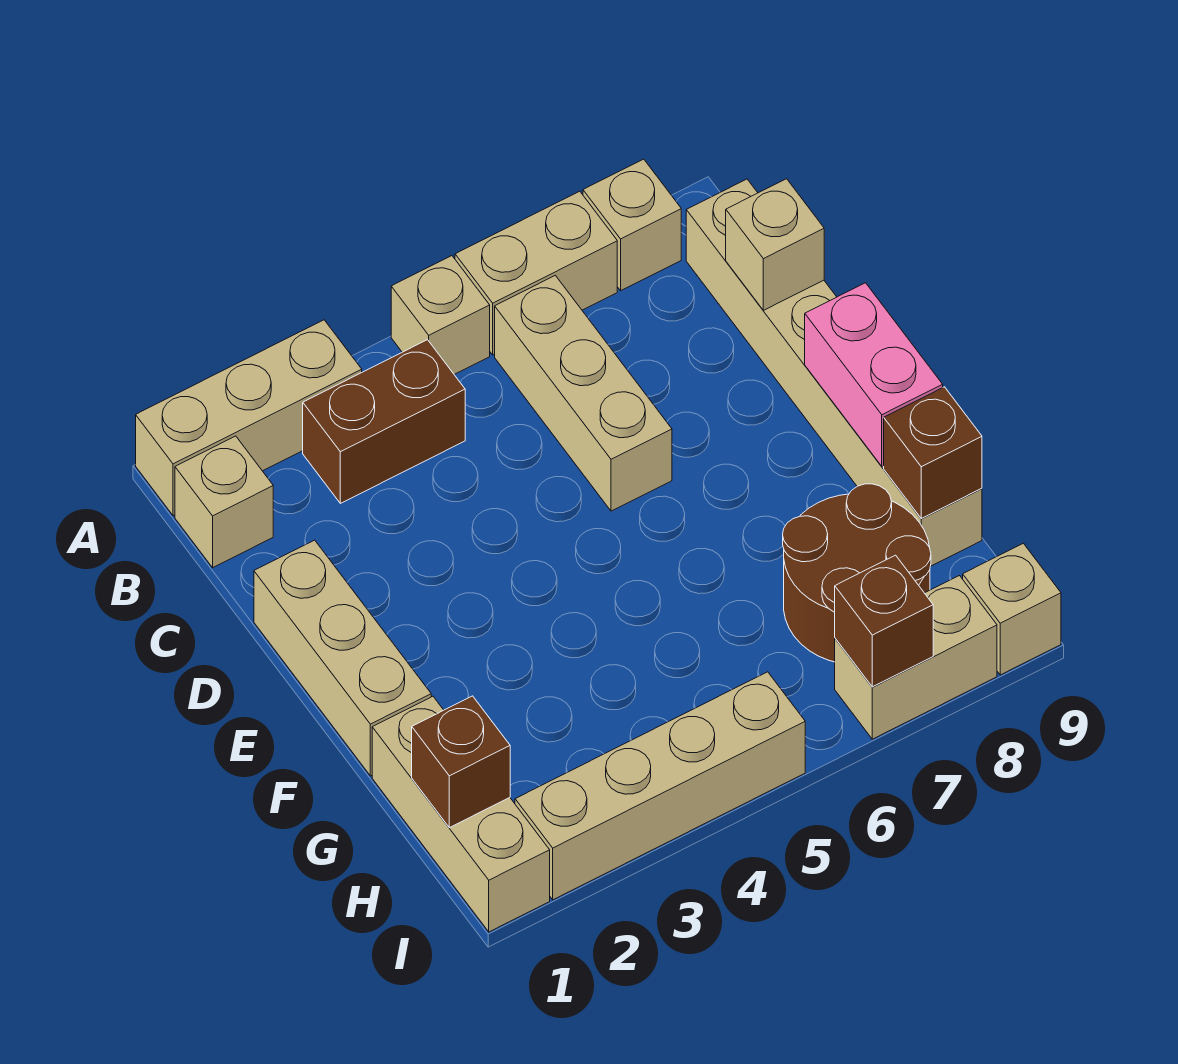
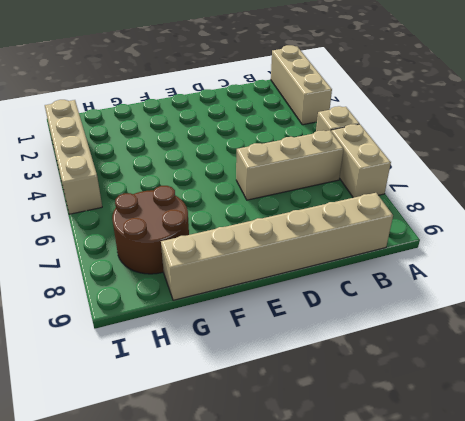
none -> tan brick A8 level 1
none -> tan brick B1 level 1
none -> brown brick B3:B4 level 1

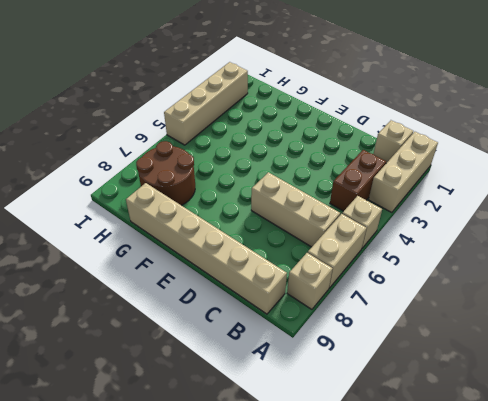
none -> tan brick D1:F1 level 1
none -> tan brick G1:I1 level 1
none -> tan brick I7:I8 level 1

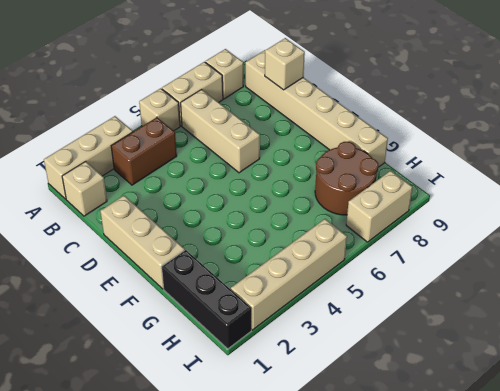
black brick G1:I1 level 1 -> tan brick G1:I1 level 1
none -> tan brick I9 level 1
none -> pink brick E9:F9 level 2
none -> brown brick G9 level 2

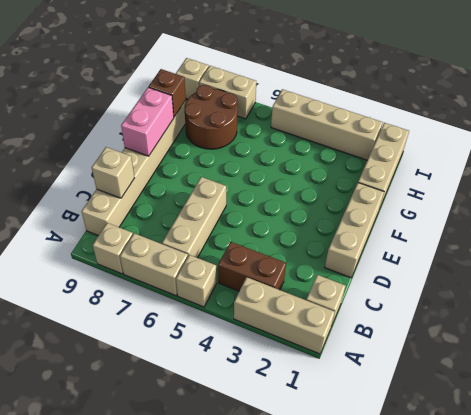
none -> brown brick H1 level 2
none -> brown brick I7 level 2

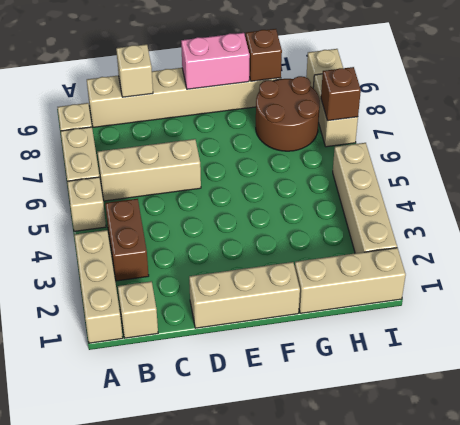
none -> brown brick H1 level 2

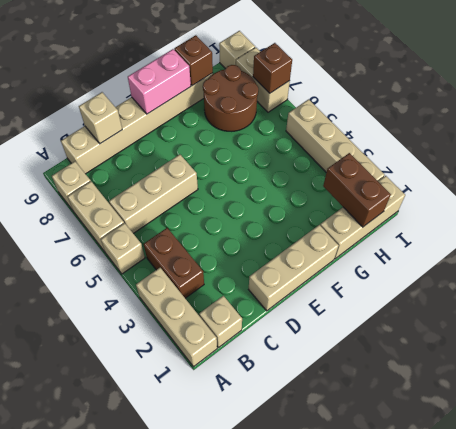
brown brick H1:H2 level 2 -> brown brick H1 level 2

